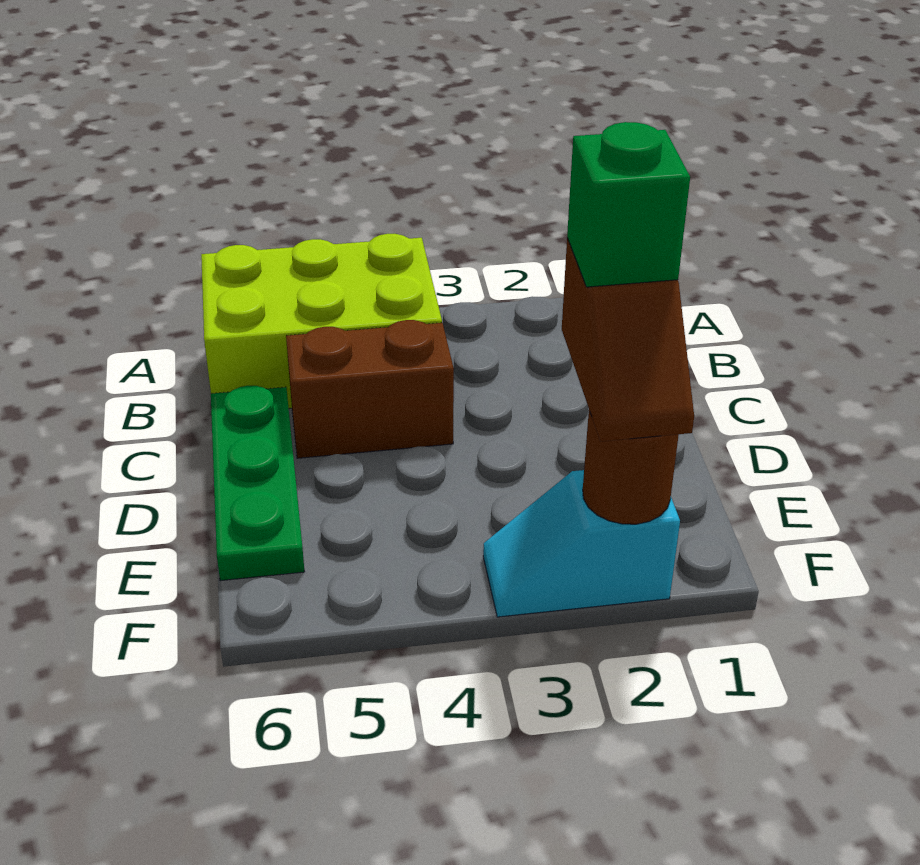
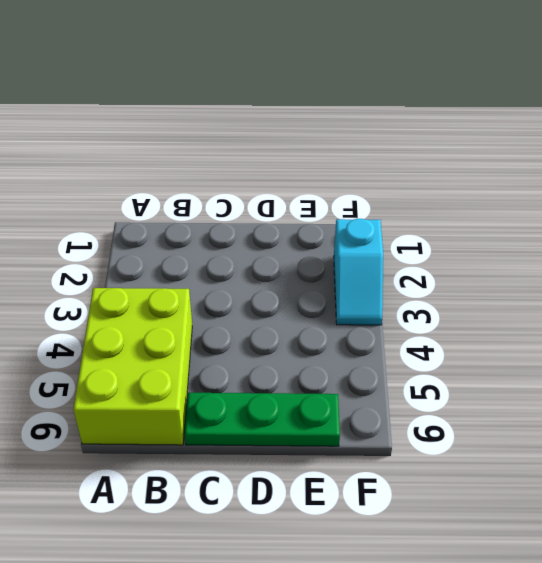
none -> brown brick C4:C5 level 1
none -> brown round brick F2 level 2

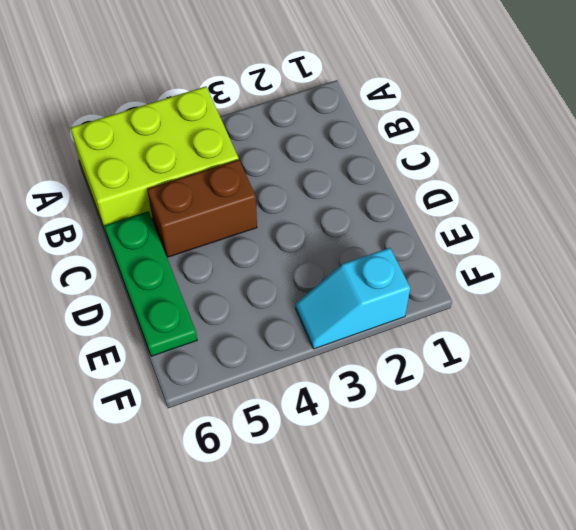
none -> brown round brick F2 level 2
none -> brown slope E2:F2 level 3 top E

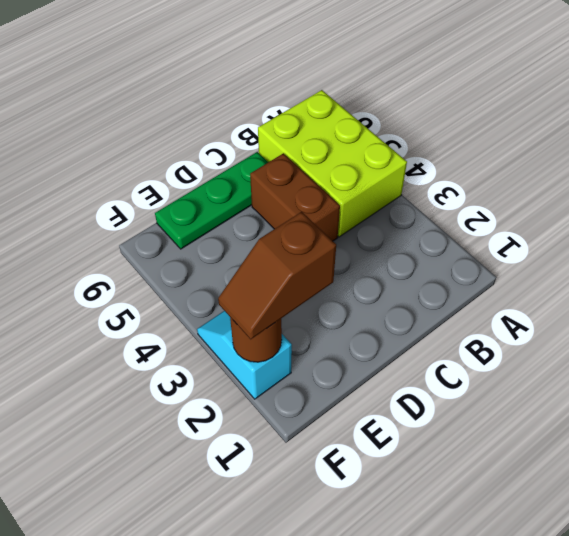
none -> green brick E2 level 4

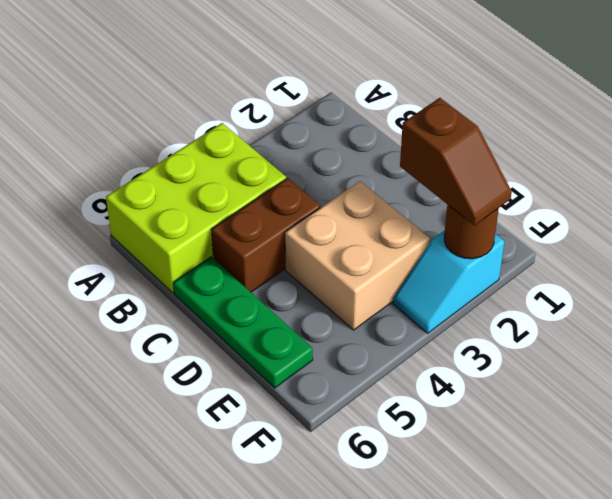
tan brick D3:E4 level 1 -> none
none -> green brick E2 level 4

